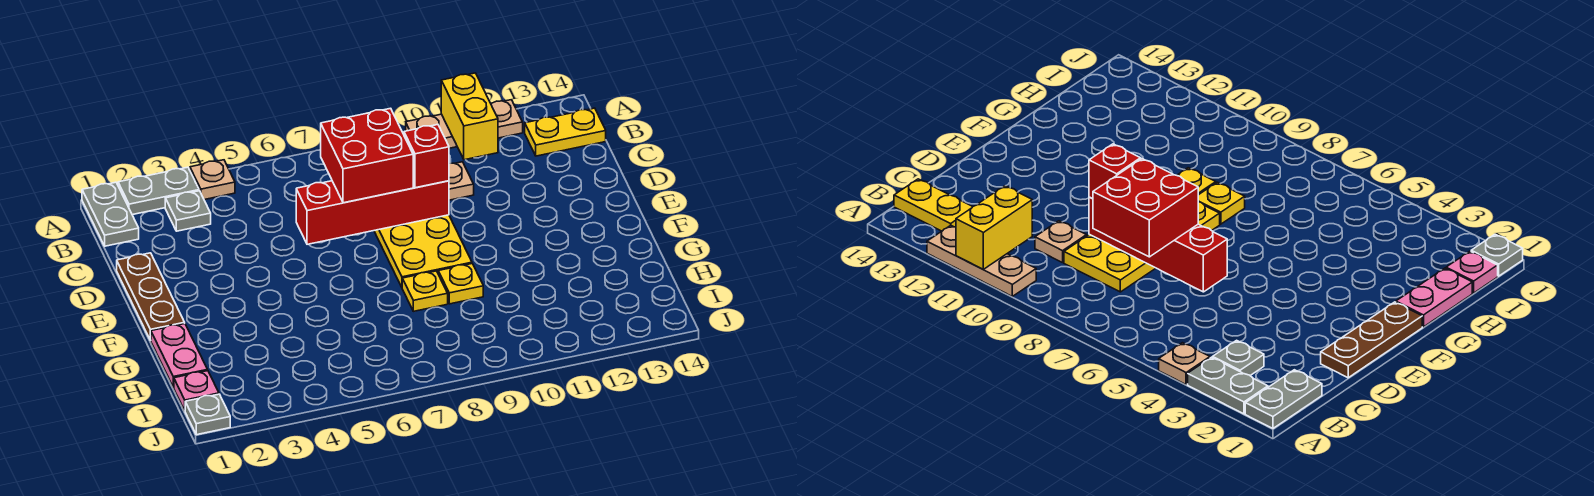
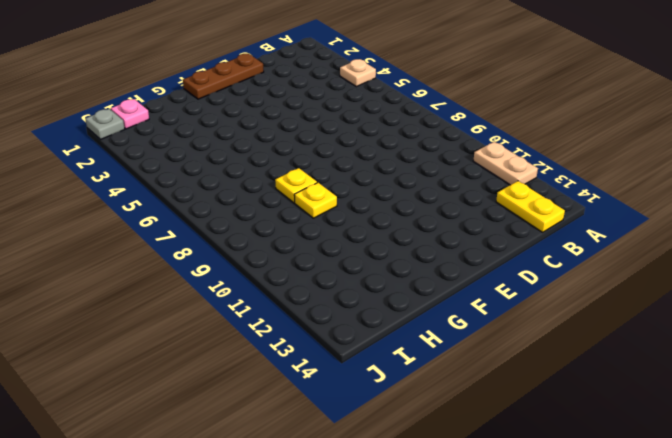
tan plate A11:A12 level 1 -> tan plate A10:A12 level 1
none -> grey plate A1:B1 level 1
none -> grey plate A2:A3 level 1
none -> grey plate B3 level 1

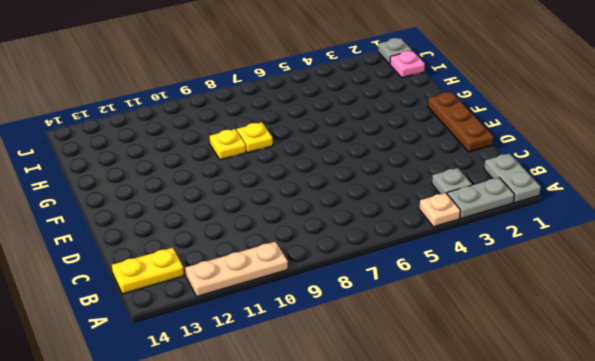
none -> yellow plate C8:F9 level 1
none -> tan plate C10 level 1
none -> pink plate G1:H1 level 1

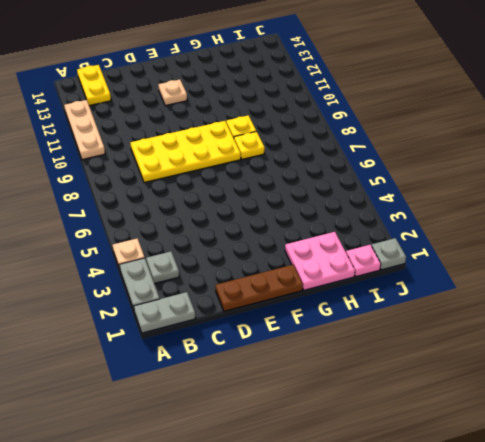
tan plate E12 level 1 -> tan plate C10 level 1
pink plate G1:H2 level 1 -> pink plate G1:H1 level 1
none -> yellow brick A11:B11 level 2
none -> red brick D6:D9 level 2
none -> red brick C7:D8 level 3

